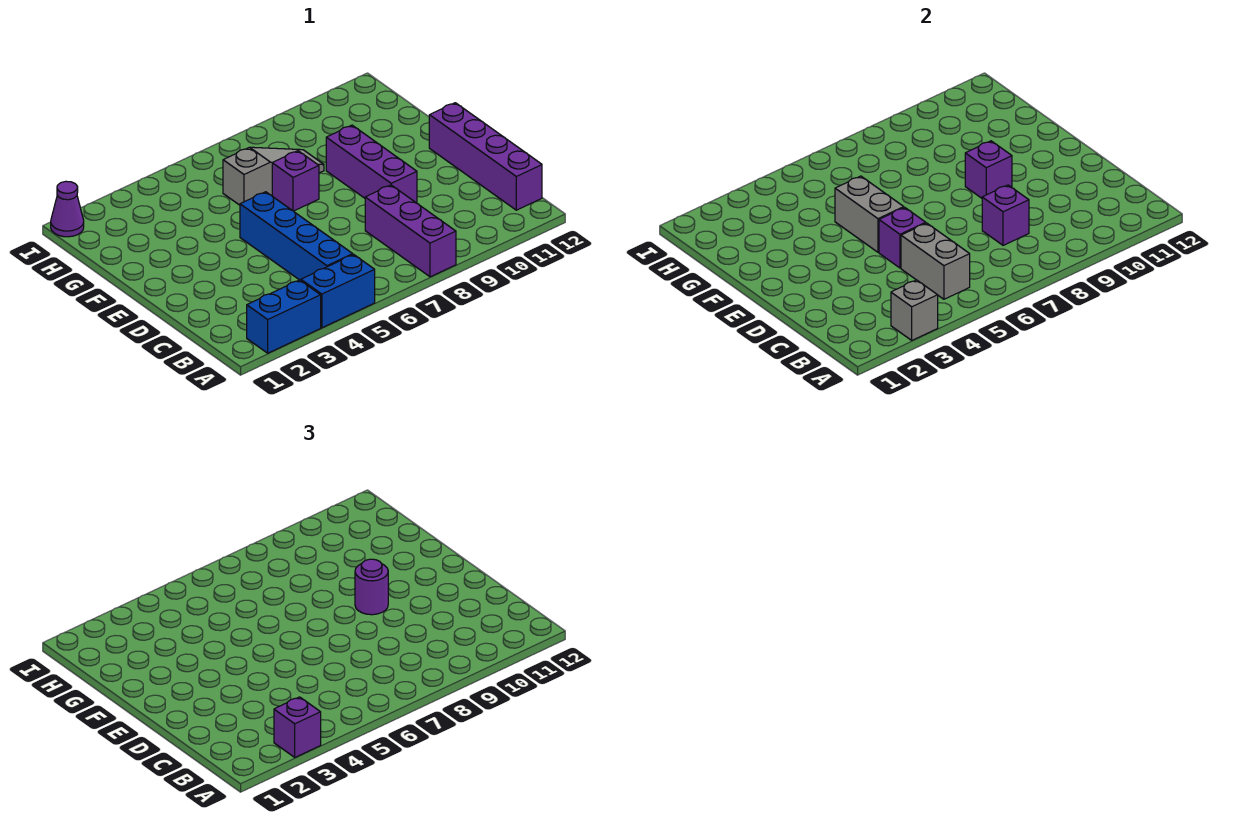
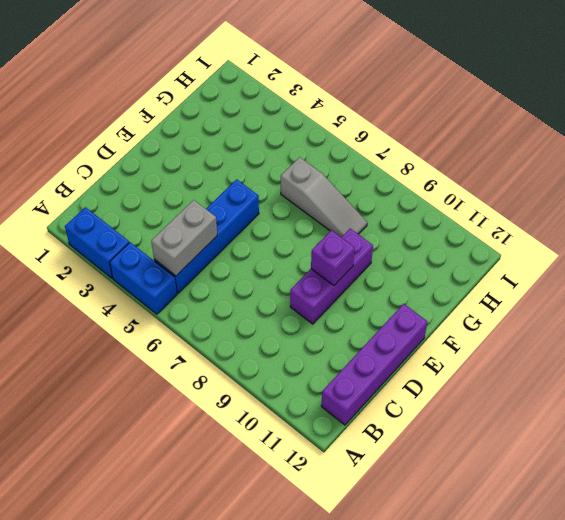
none -> purple brick A8:C8 level 1
none -> purple brick F7 level 1
none -> purple cone I1 level 1

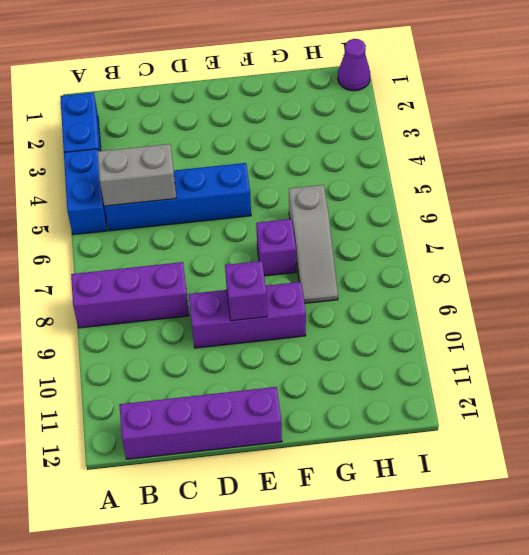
none -> grey brick A3 level 2
none -> purple brick C8 level 2
none -> purple brick D5 level 2

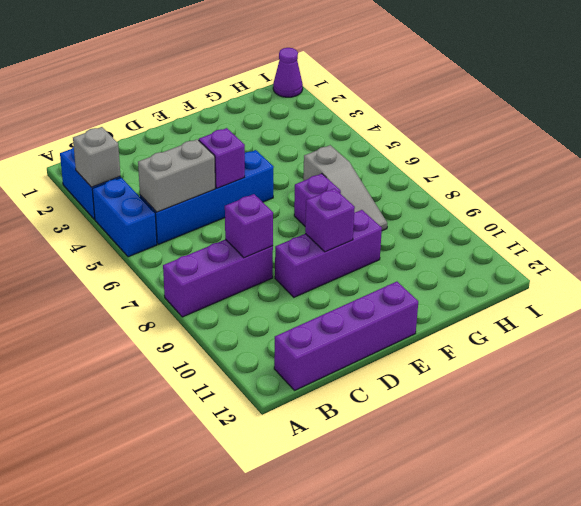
none -> grey brick E5:F5 level 2
none -> purple brick A3 level 3
none -> purple round brick E9 level 3

